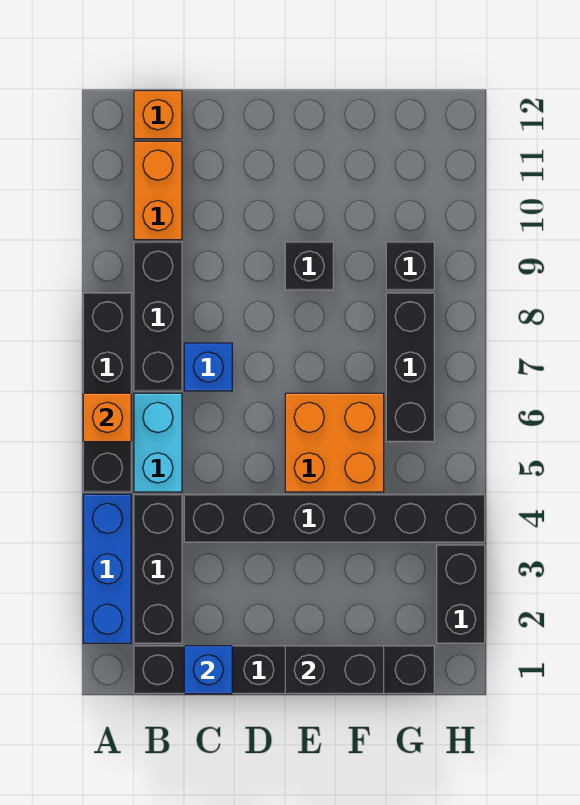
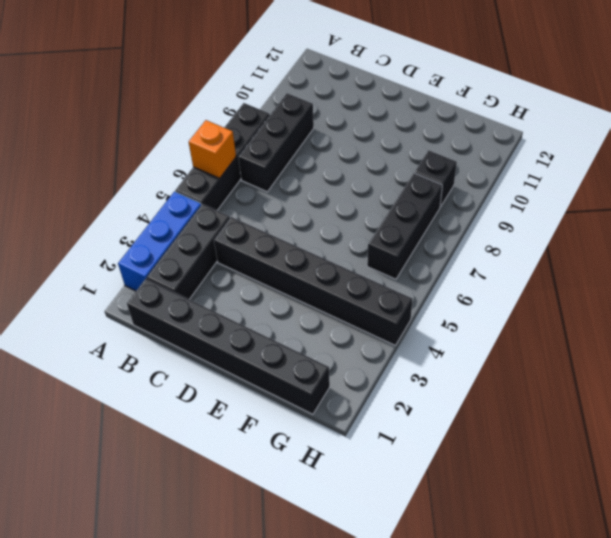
none -> cyan brick B5:B6 level 1
none -> orange brick B10:B11 level 1
none -> orange brick B12 level 1

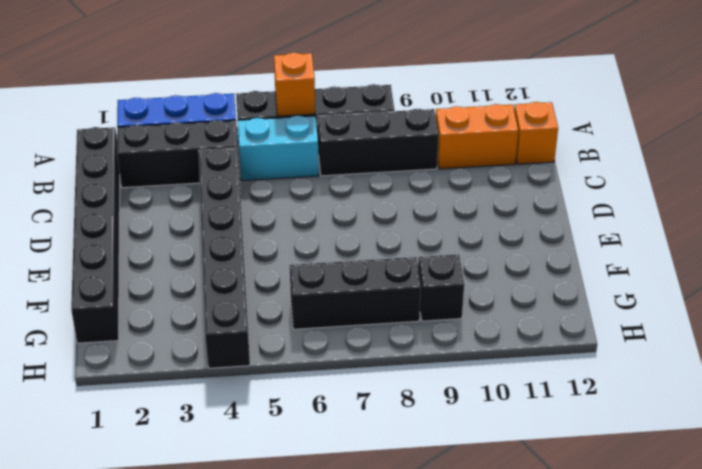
none -> blue brick C7 level 1
none -> orange brick E5:F6 level 1
none -> black brick E9 level 1

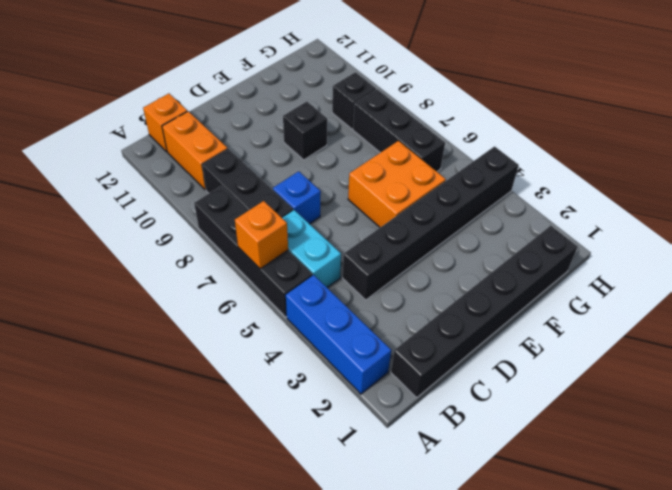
none -> black brick B2:B4 level 1
none -> black brick H2:H3 level 1
none -> blue brick C1 level 2

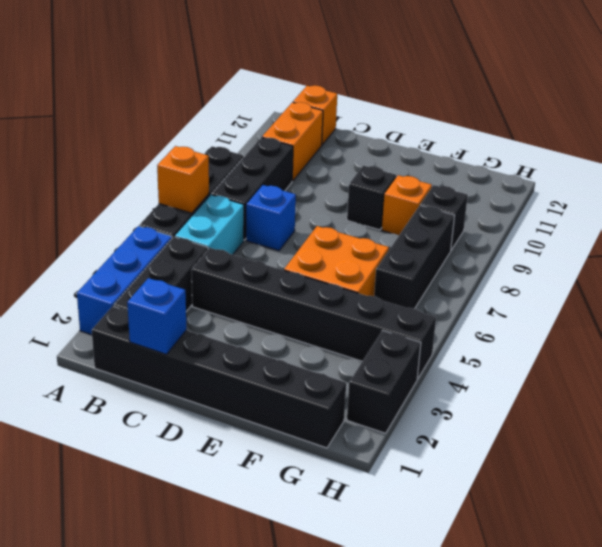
orange brick F9 level 1 -> none
none -> black brick E1:F1 level 2

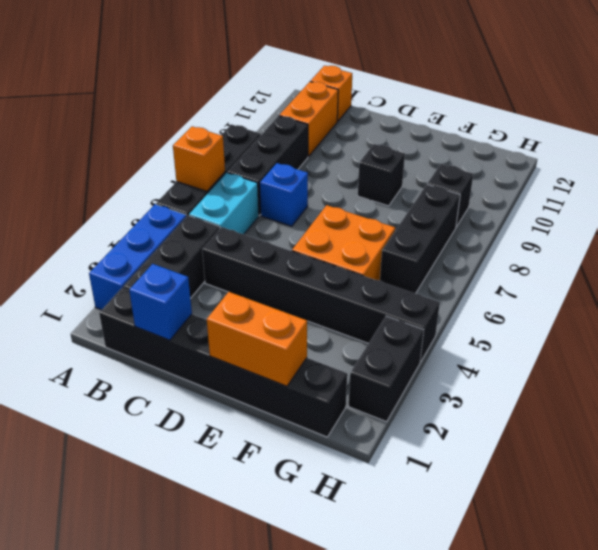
orange brick E1:F1 level 2 -> black brick E1:F1 level 2

